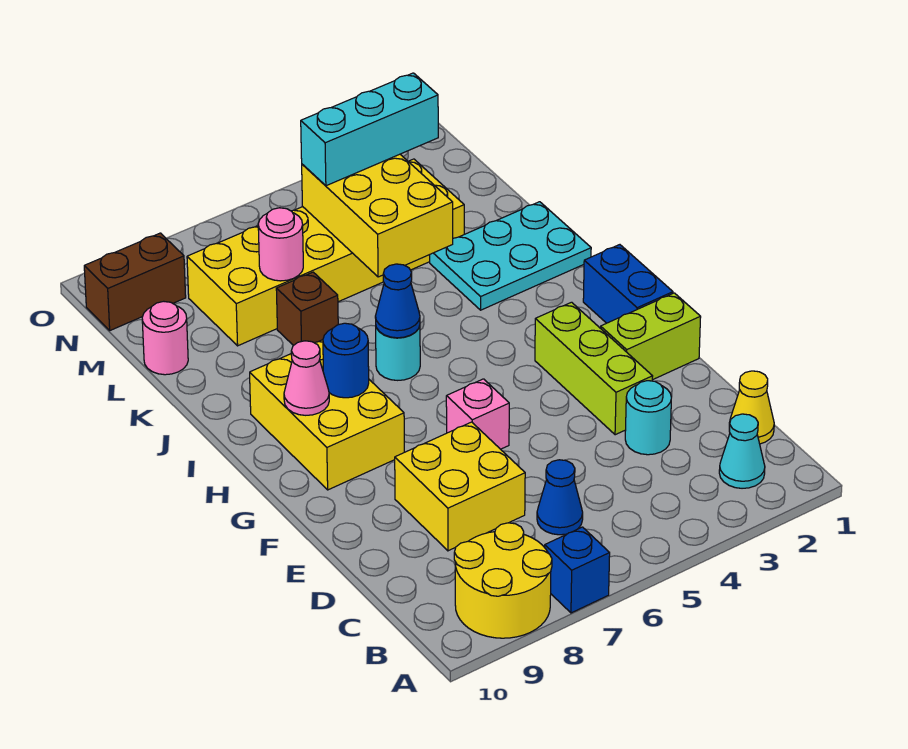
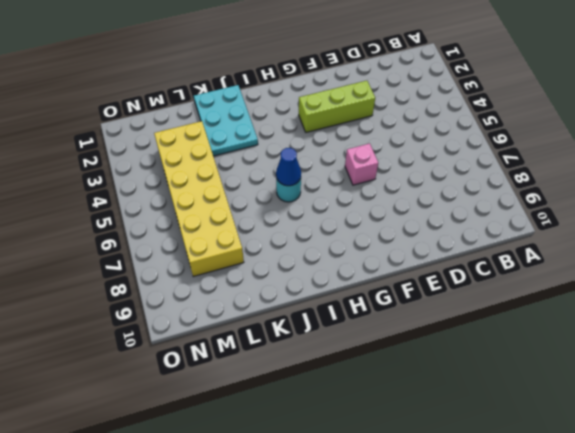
none -> blue brick A7 level 1
none -> yellow round brick A8:B9 level 1
none -> cyan cone B2 level 1

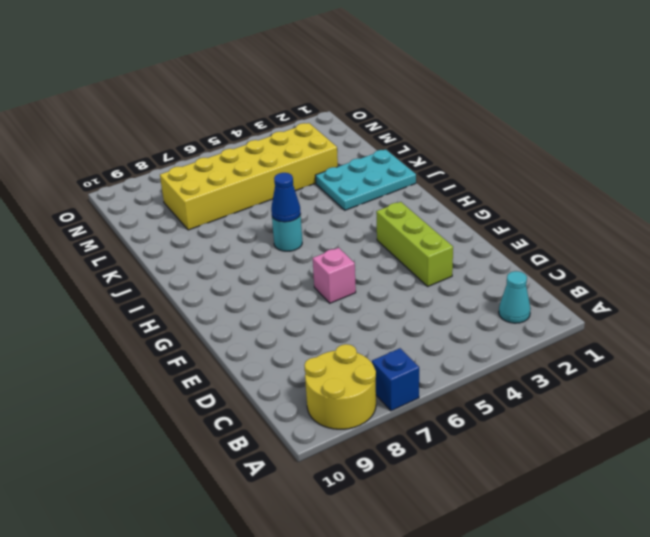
none -> yellow cone C1 level 1
none -> blue cone C6 level 1
none -> cyan round brick D3 level 1

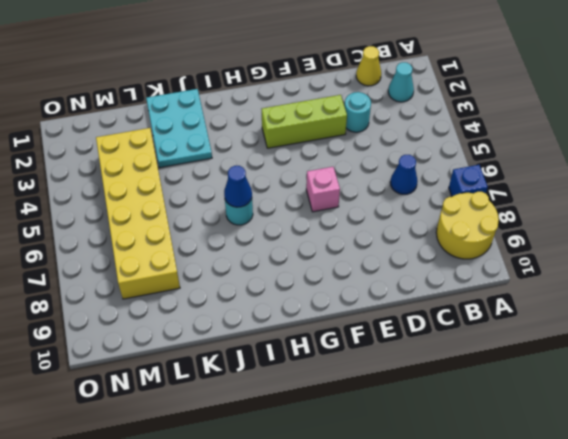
none -> yellow brick D7:E8 level 1
none -> lime brick F1:F2 level 1
none -> blue brick G1:H1 level 1

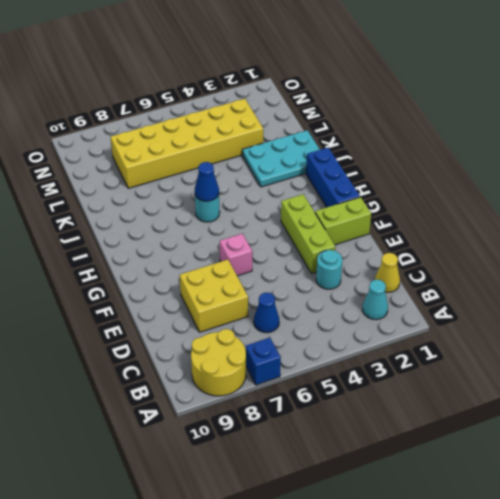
blue brick G1:I1 level 1 -> blue brick G1:H1 level 1
none -> yellow brick G8:I9 level 1
none -> brown brick K7 level 1
none -> pink round brick L10 level 1

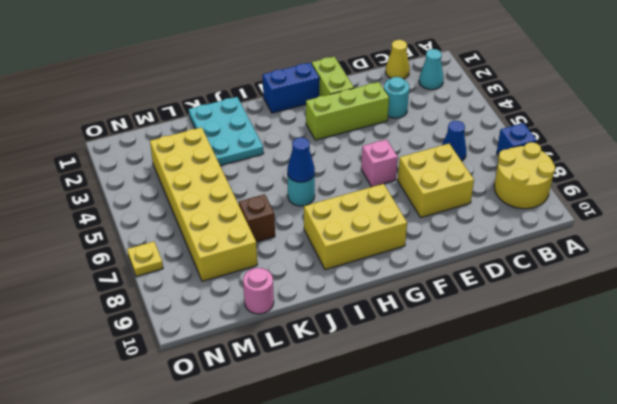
yellow plate O7 level 1 -> none
none -> brown brick N9:N10 level 1
none -> blue round brick H8 level 2
none -> pink cone H9 level 2

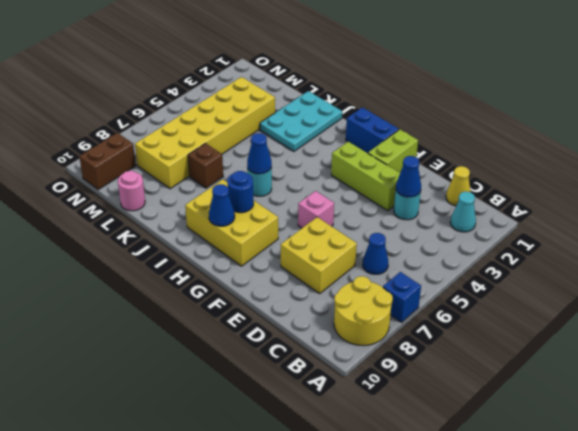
blue cone D3 level 2 -> none
blue cone H9 level 2 -> pink cone H9 level 2
none -> yellow brick K4:M5 level 2
none -> pink round brick L7 level 2
none -> cyan brick M3:M5 level 3

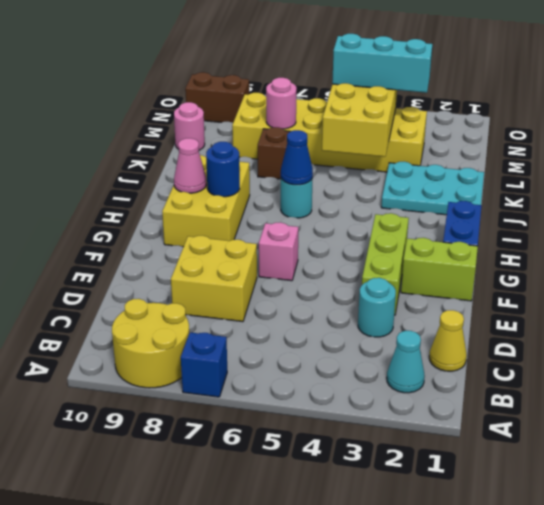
none -> blue cone C6 level 1

